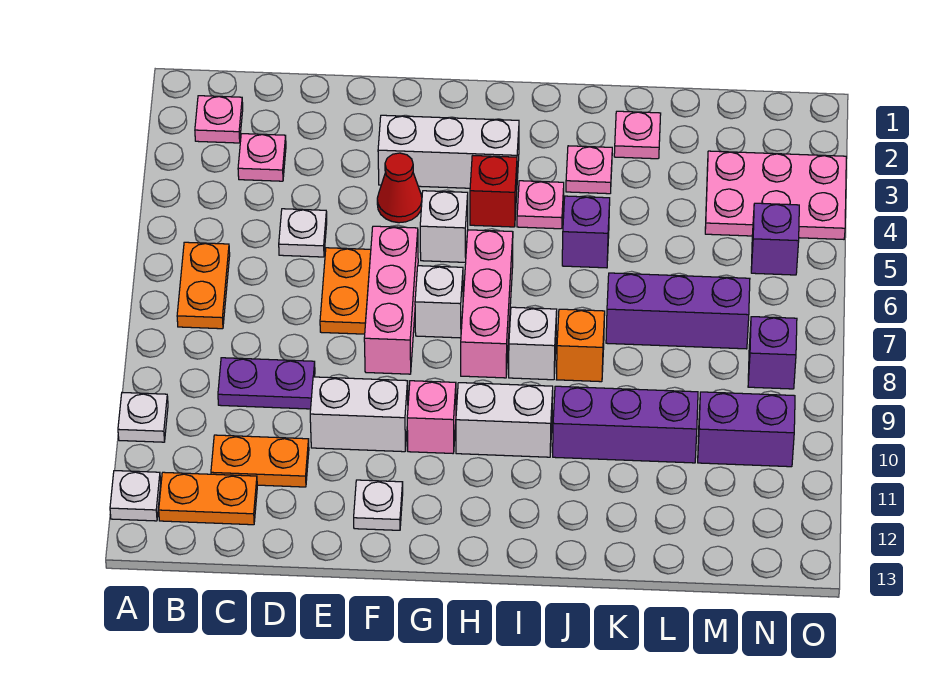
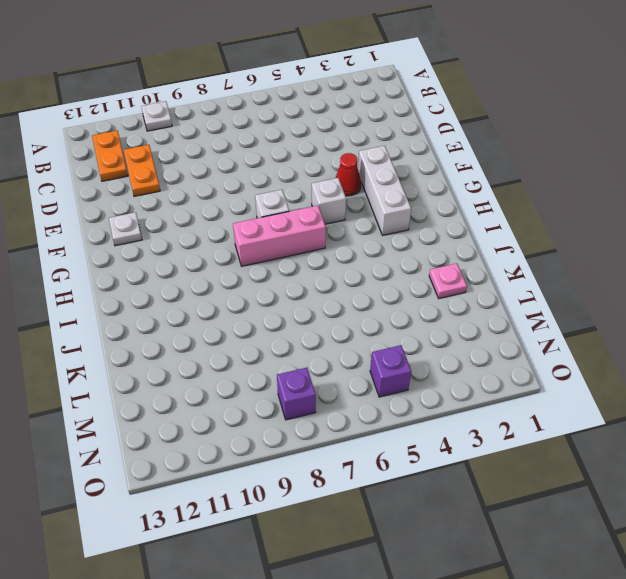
none -> white plate A12 level 1
none -> pink plate B2 level 1
none -> orange plate B6:B7 level 1
none -> pink plate C3 level 1

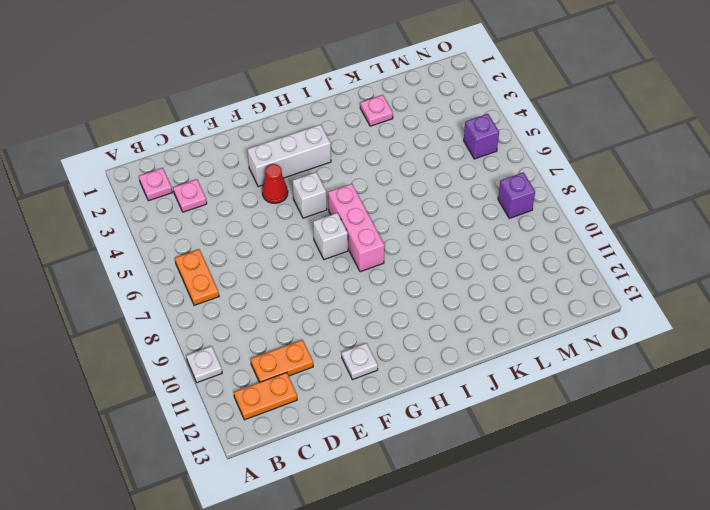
none -> white plate A12 level 1
none -> purple plate C9:D9 level 1
none -> white plate D5 level 1
none -> orange plate E6:E7 level 1

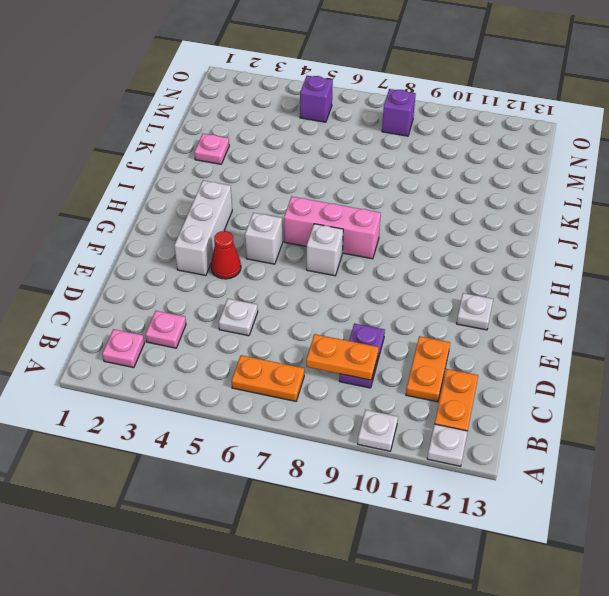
orange plate C8:C9 level 2 -> orange plate E6:E7 level 1
none -> white brick E10:F10 level 1
none -> pink brick F6:F8 level 1
none -> pink brick G10 level 1
none -> red brick H4 level 1

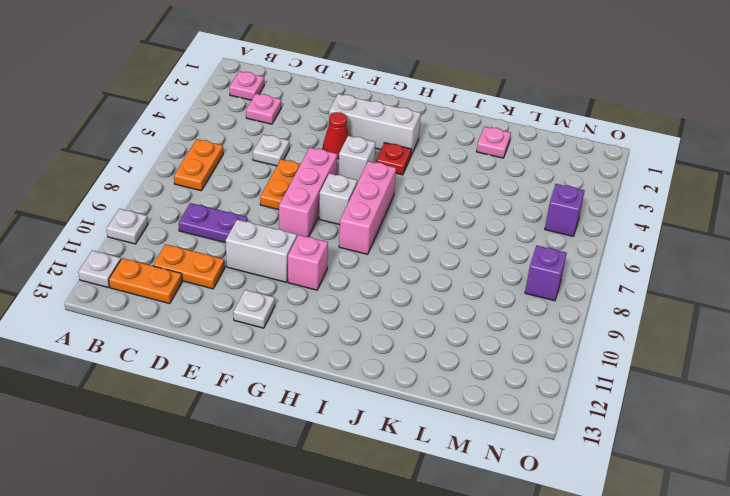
red plate H4 level 1 -> red brick H4 level 1
none -> white brick H10:I10 level 1
none -> pink plate I4 level 1
none -> white brick I8 level 1
none -> pink plate J3 level 1

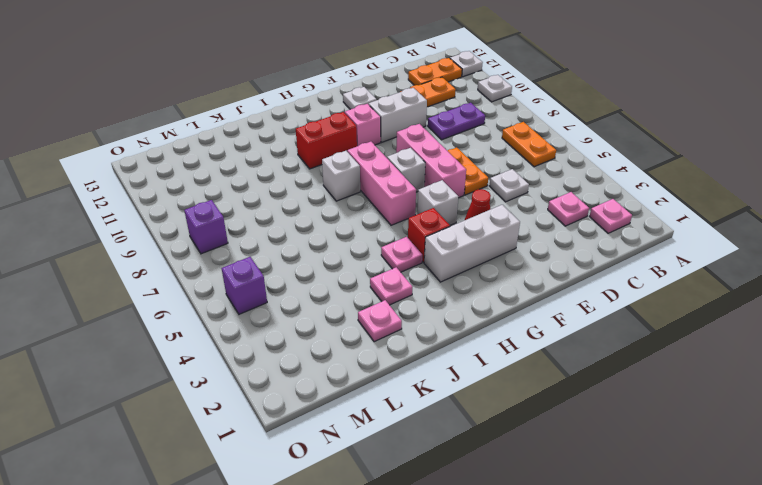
red brick H10:I10 level 1 -> white brick H10:I10 level 1
none -> purple brick J5 level 1
none -> orange brick J8 level 1
none -> purple brick J10:L10 level 1
none -> purple brick K7:M7 level 1

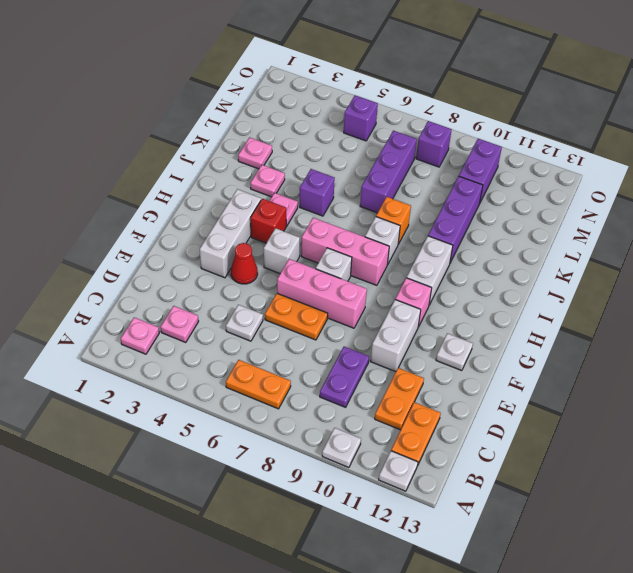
none -> pink plate M3:O4 level 1

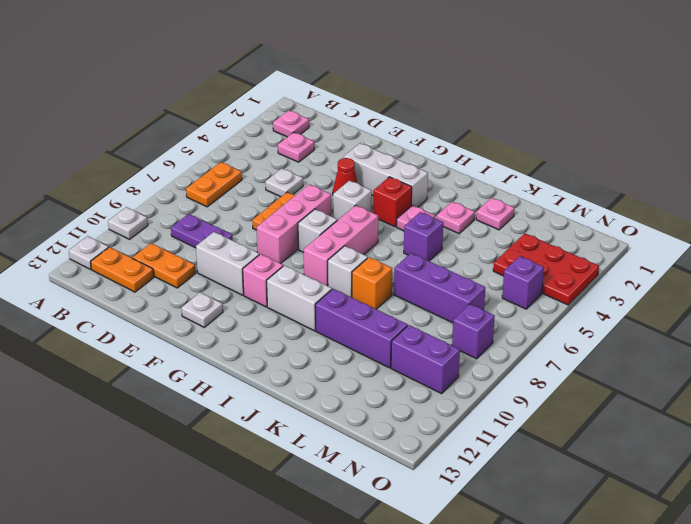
red plate M3:O4 level 1 -> pink plate M3:O4 level 1

